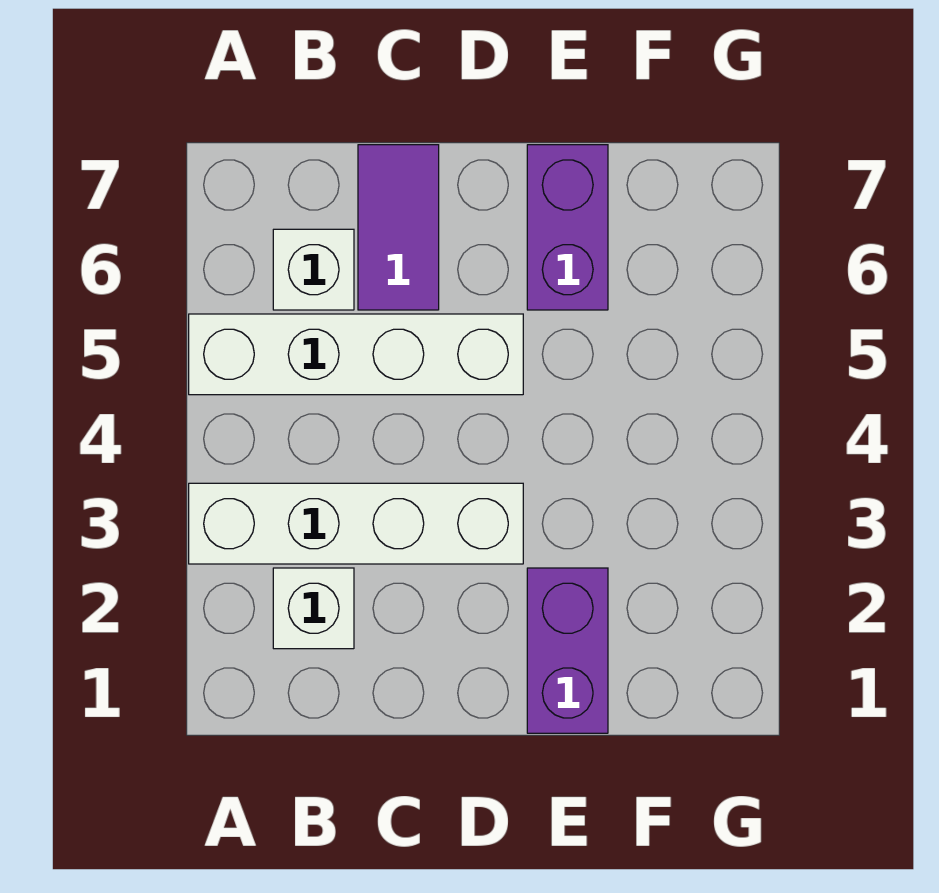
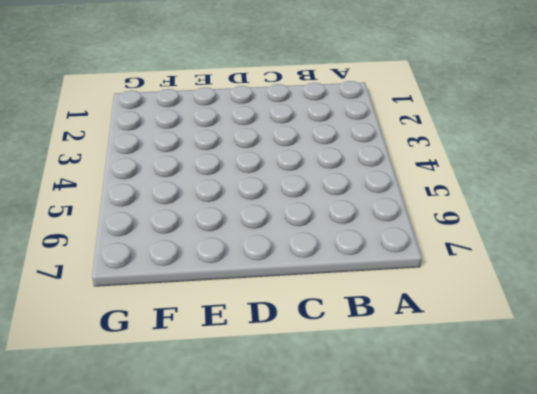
none -> white brick A3:D3 level 1
none -> white brick A5:D5 level 1

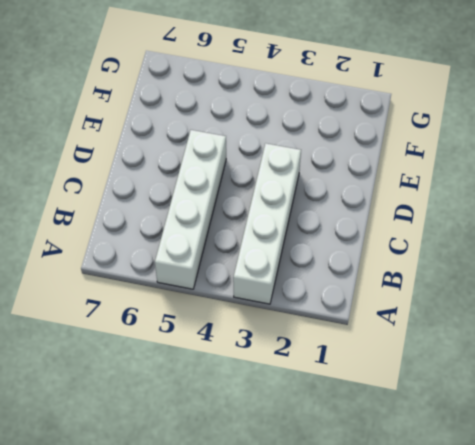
none -> white brick B2 level 1
none -> white brick B6 level 1

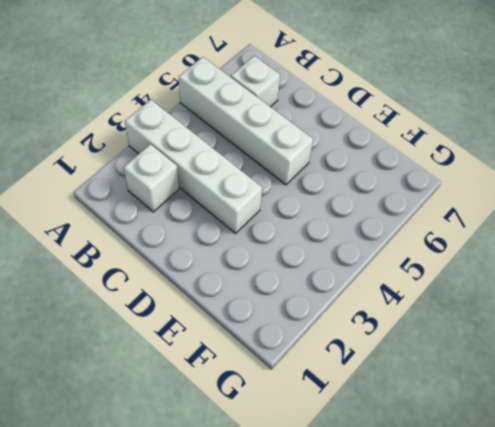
none -> purple tile C6:C7 level 1
none -> purple brick E1:E2 level 1

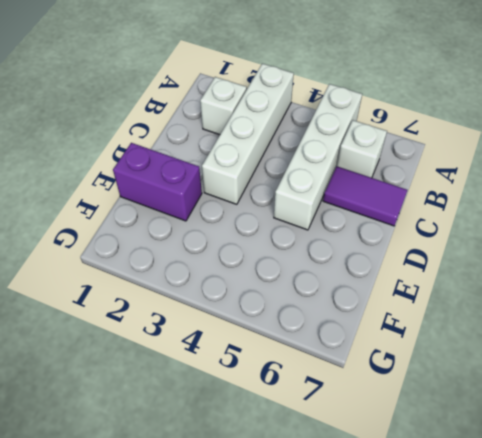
none -> purple brick E6:E7 level 1

